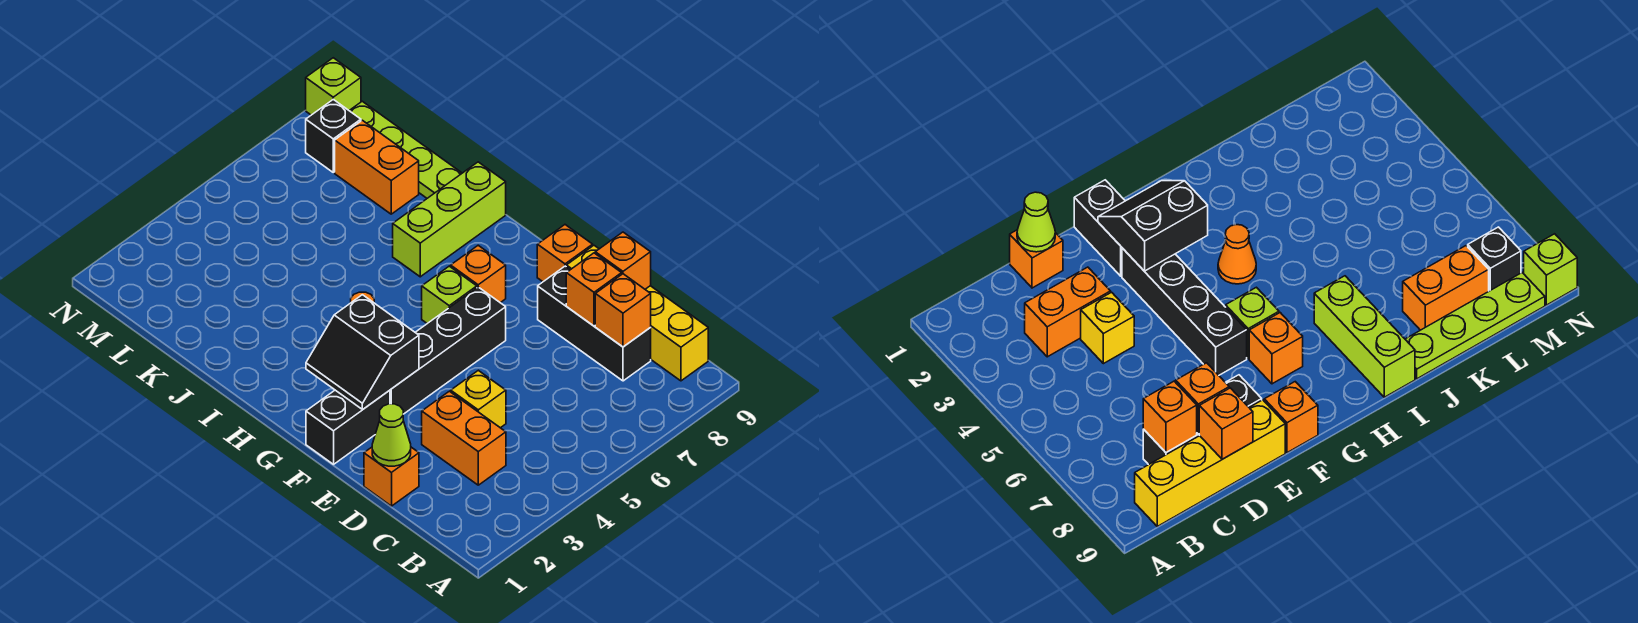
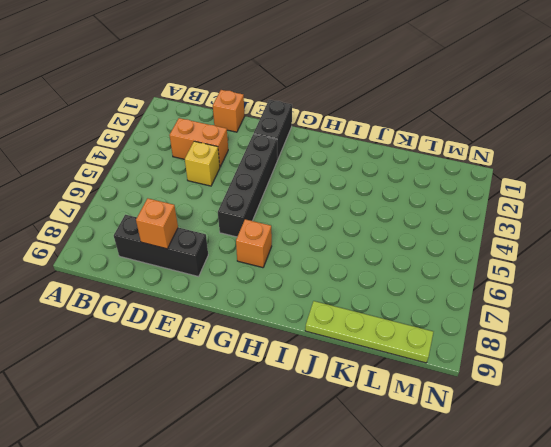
none -> yellow brick B9:E9 level 1
none -> orange brick F9 level 1
none -> lime brick G6 level 1

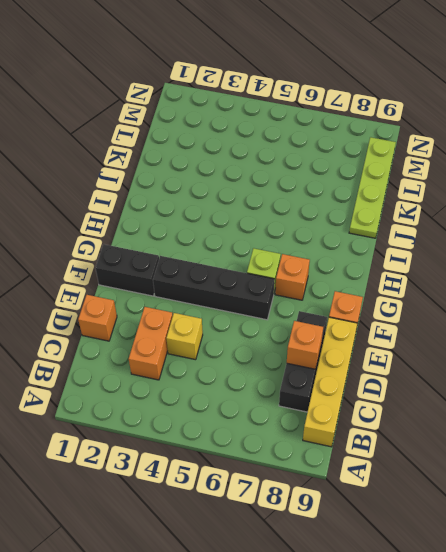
none -> orange cone H4 level 1
none -> lime brick I7:I9 level 1
none -> orange brick K8:L8 level 1

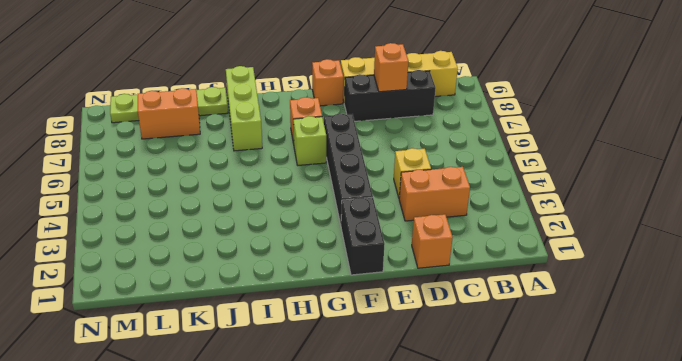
none -> orange cone H4 level 1
none -> black brick M8 level 1
none -> lime brick N9 level 1

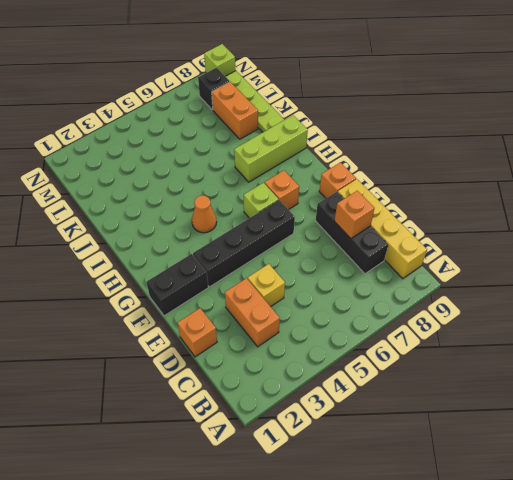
none -> orange brick C8 level 2
none -> lime cone D1 level 2
none -> orange brick D9 level 2

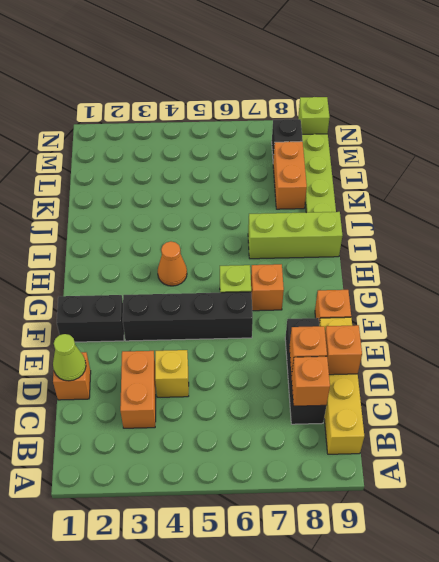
none -> black slope F2:G3 level 2 top 3

